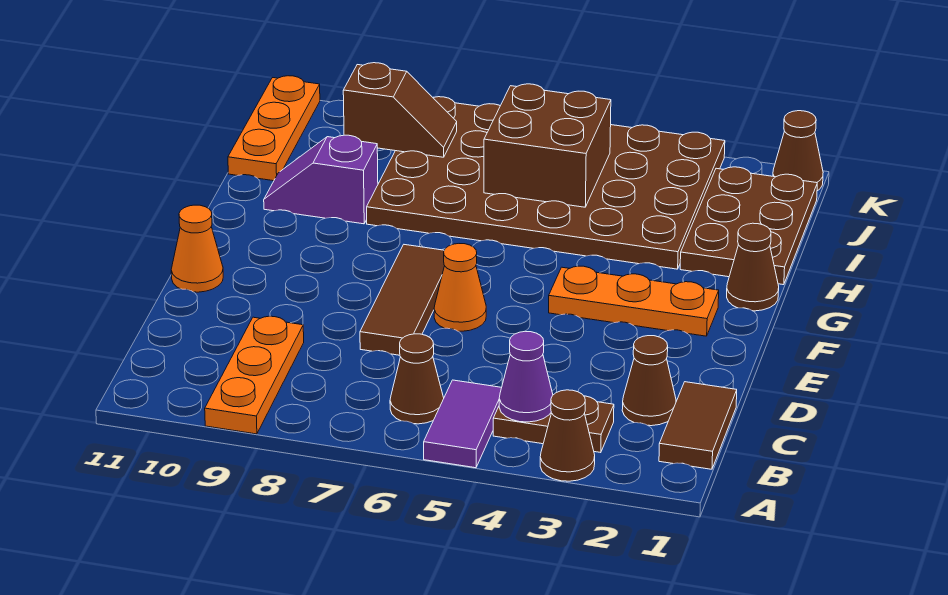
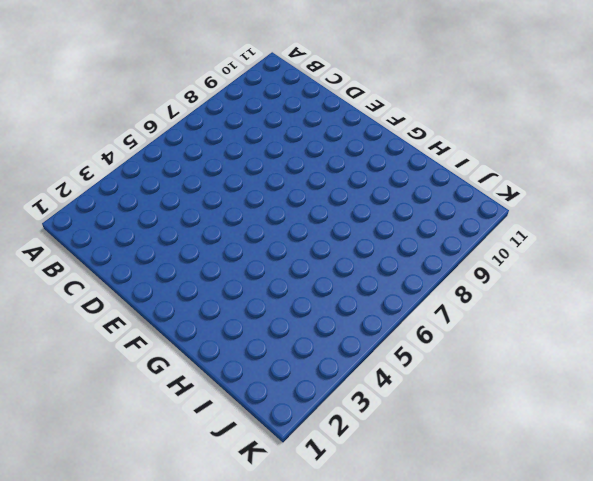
none -> brown cone A3 level 1
none -> purple tile A5:B5 level 1
none -> orange plate A9:C9 level 1

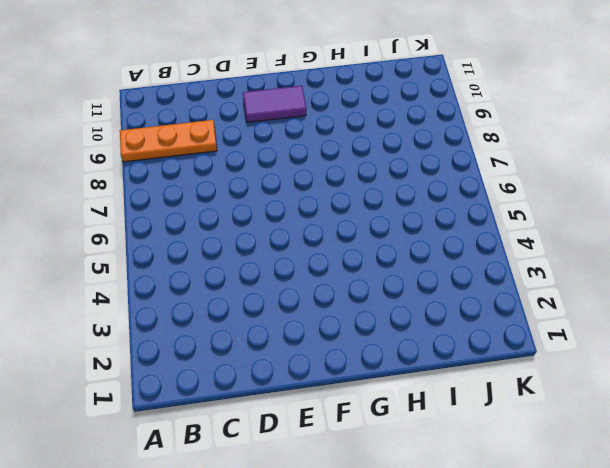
purple tile E10:F10 level 1 -> purple tile A5:B5 level 1
none -> brown cone A3 level 1
none -> brown tile B1:C1 level 1
none -> brown plate B3:B4 level 1

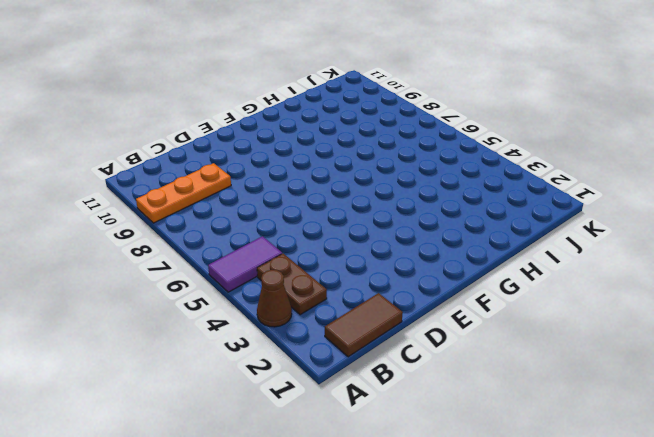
none -> brown cone B6 level 1
none -> brown cone C2 level 1
none -> brown tile D7:F7 level 1

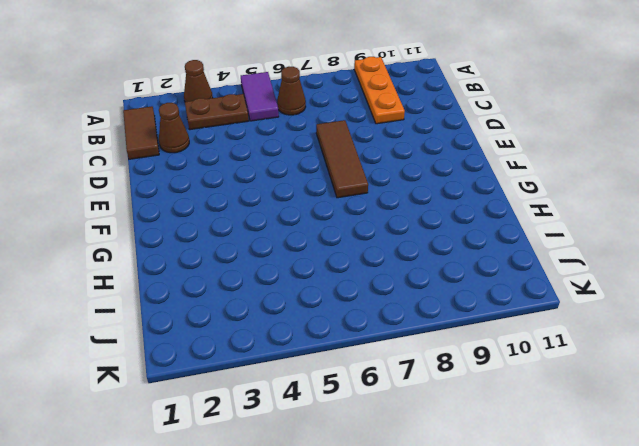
none -> orange cone E6 level 1
none -> orange cone E11 level 1
none -> orange plate F2:F4 level 1

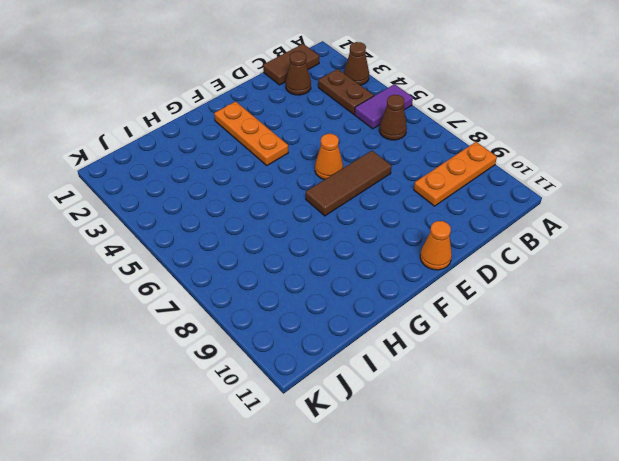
none -> brown cone G1 level 1
none -> brown plate H1:J2 level 1
none -> brown plate H3:K8 level 1

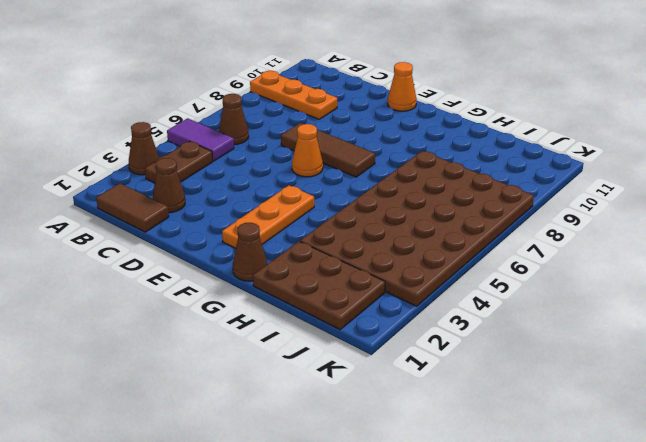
none -> purple slope H9:H10 level 1 top 9
none -> orange plate I11:K11 level 1
none -> brown cone K1 level 1

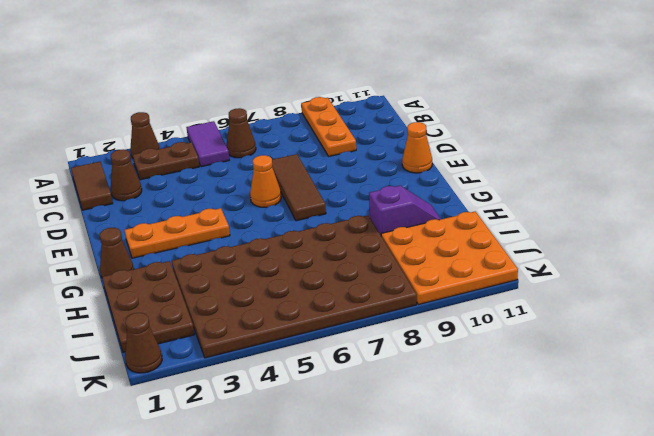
orange plate I9:K11 level 1 -> orange plate I11:K11 level 1
none -> purple cone B4 level 2
none -> brown brick I5:J6 level 2
none -> brown slope J8:J9 level 2 top 9

